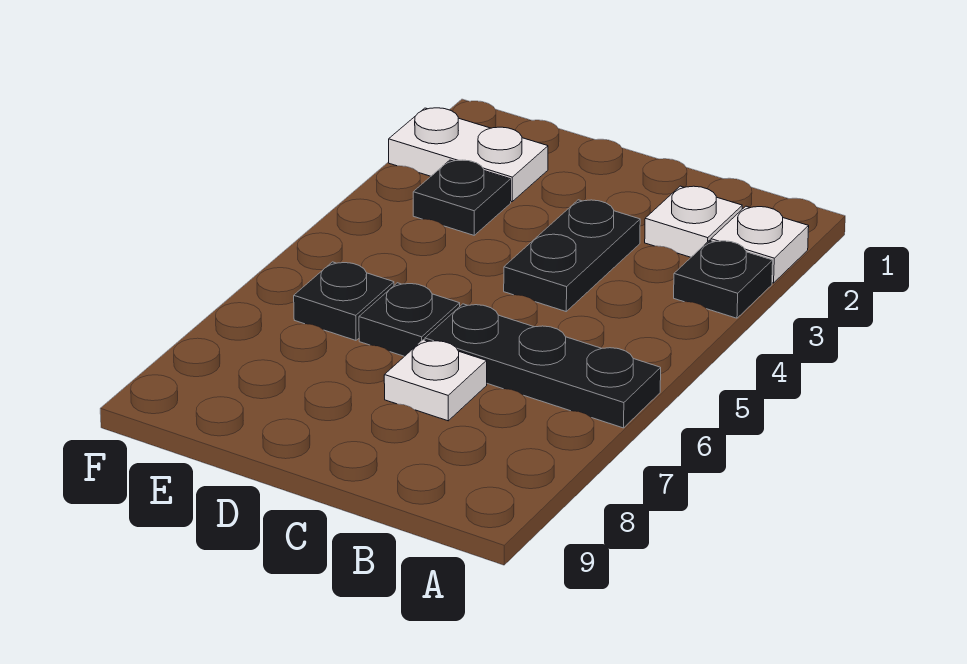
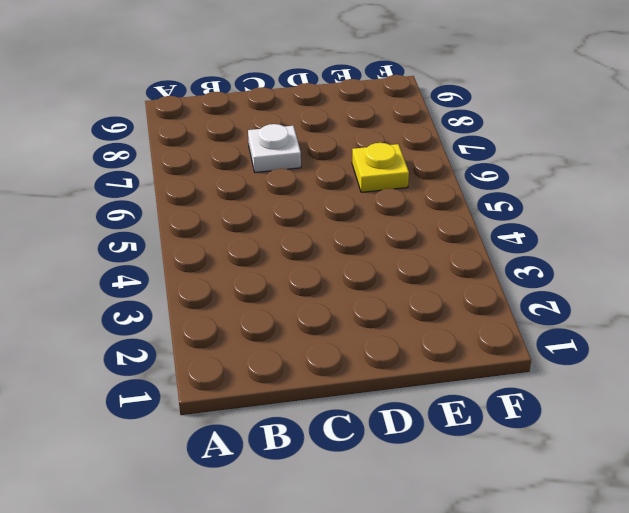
yellow plate E6 level 1 -> black plate E6 level 1
none -> white plate A2 level 1
none -> black plate A3 level 1

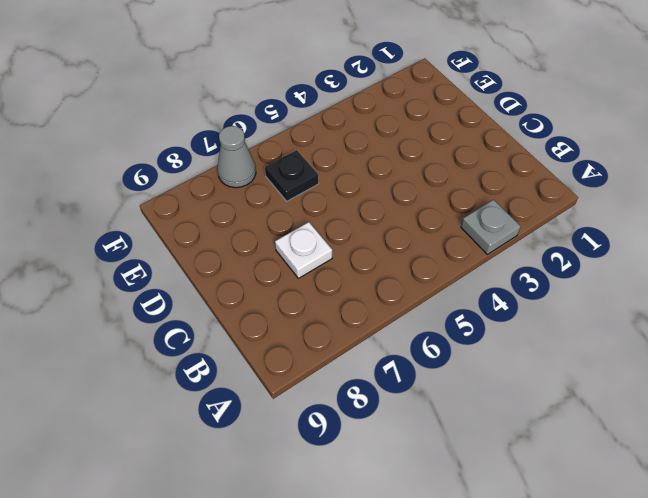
grey plate A3 level 1 -> black plate A3 level 1
grey cone F7 level 1 -> none
none -> white plate A2 level 1
none -> black plate A6:C6 level 1

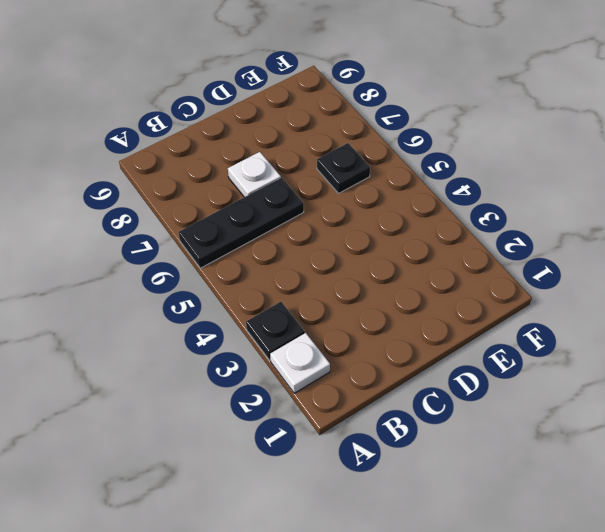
none -> white plate B2 level 1
none -> black plate C3:C4 level 1

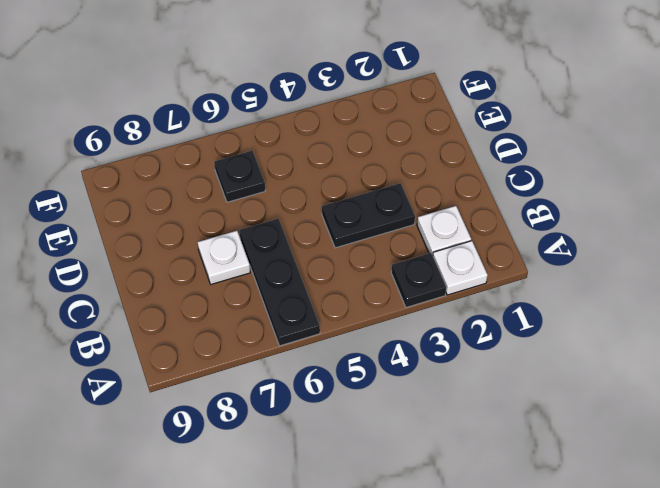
none -> black plate D6 level 1
none -> white plate E2:F2 level 1

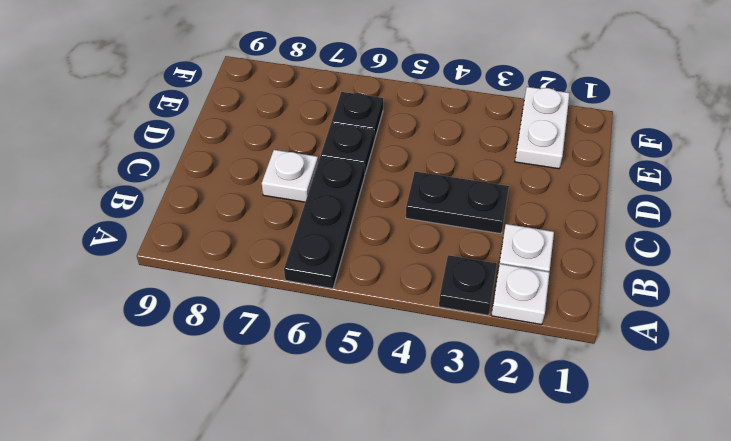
none -> black plate E3 level 1

